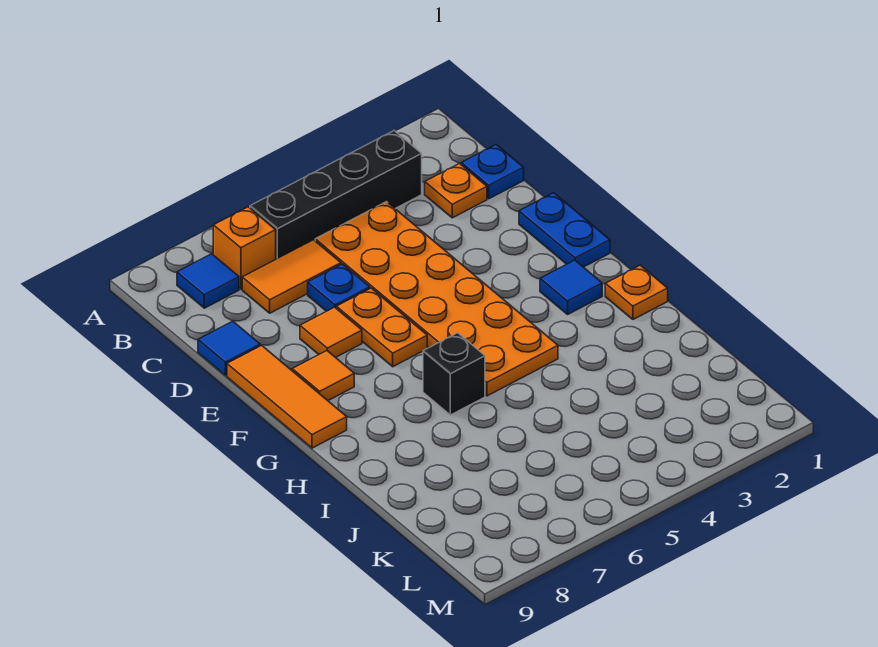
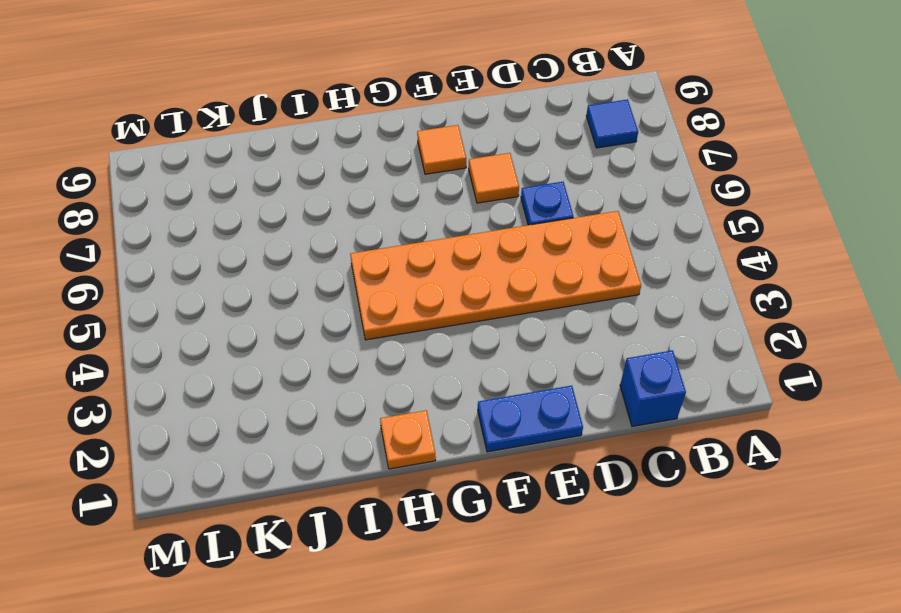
blue brick C1 level 1 -> blue plate C1 level 1
none -> black brick B3:B6 level 1
none -> orange brick B7 level 1
none -> orange plate C2 level 1

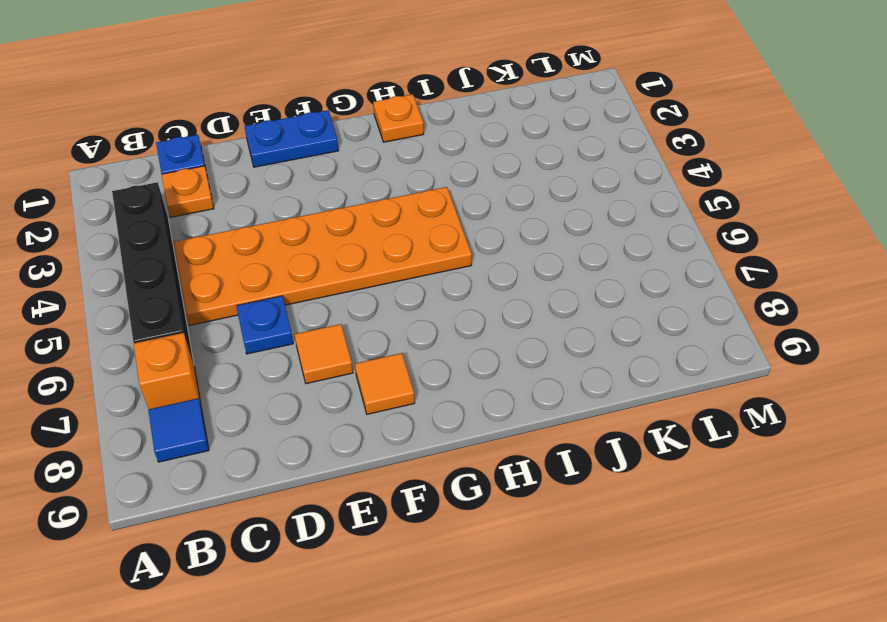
none -> orange tile C6:C7 level 1
none -> blue tile D9 level 1
none -> orange plate E6:F6 level 1

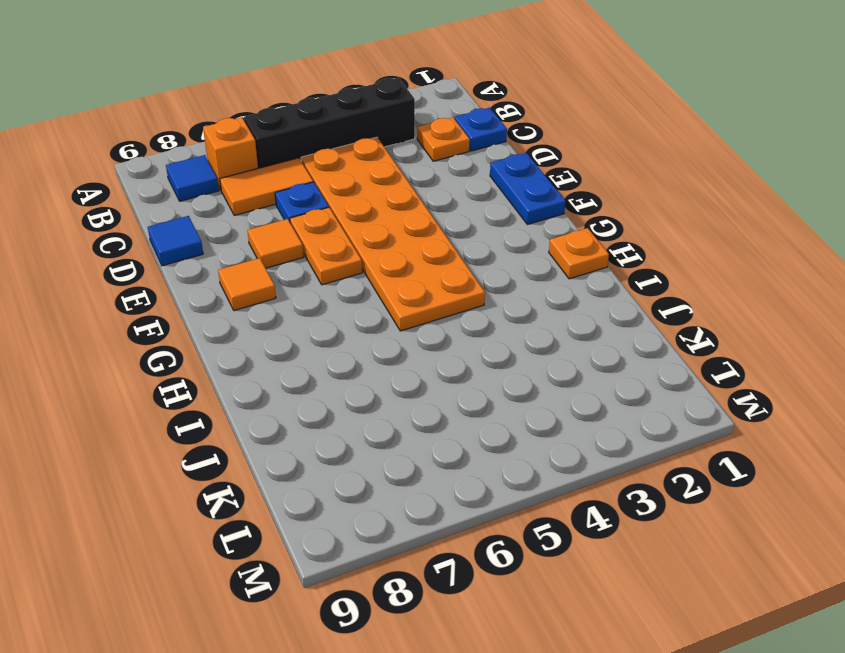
none -> orange tile E9:G9 level 1
none -> blue tile G2 level 1
none -> black brick H6 level 1

